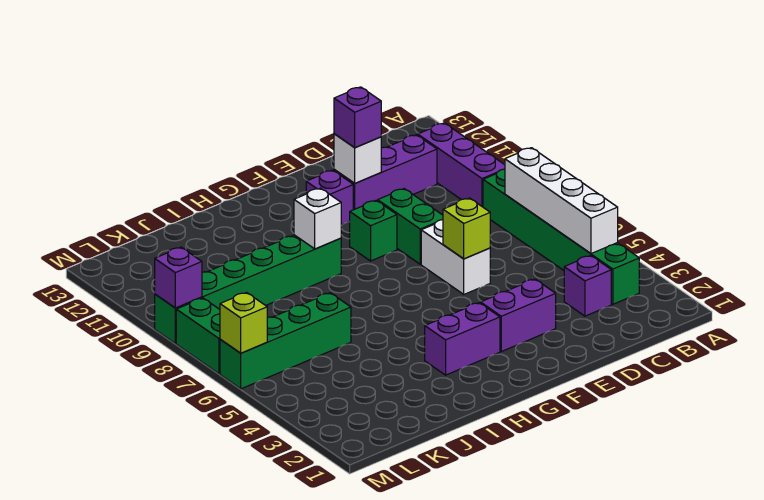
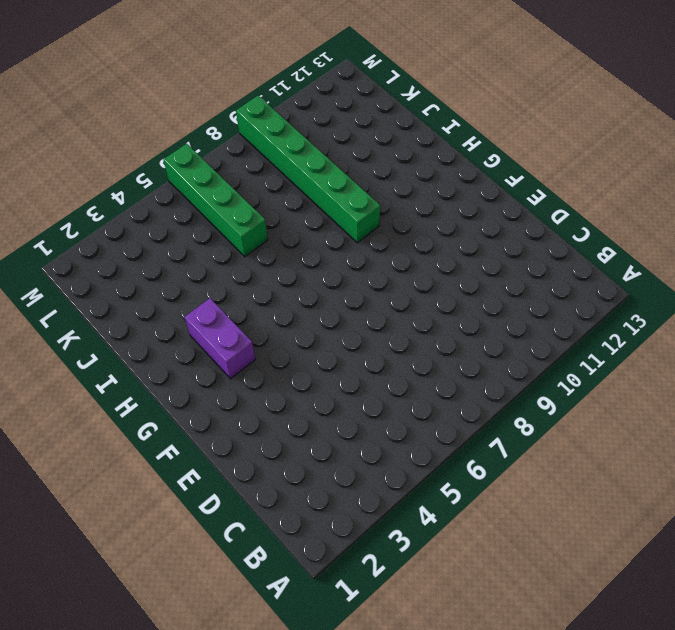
none -> green brick B3:B8 level 1
none -> purple brick B9:B11 level 1
none -> purple brick C3 level 1

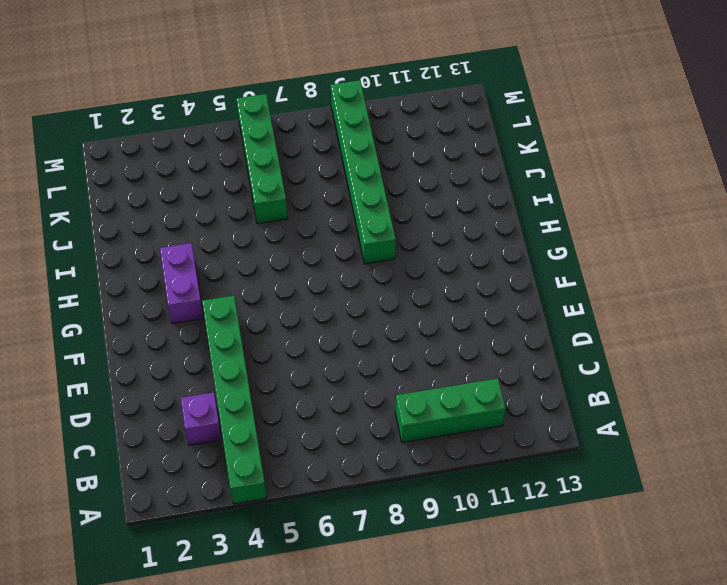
green brick A4:F4 level 1 -> green brick B3:B8 level 1
green brick B9:B11 level 1 -> purple brick B9:B11 level 1
none -> purple brick C11:E11 level 1
none -> purple brick E3:F3 level 1
none -> white brick E6:E7 level 1

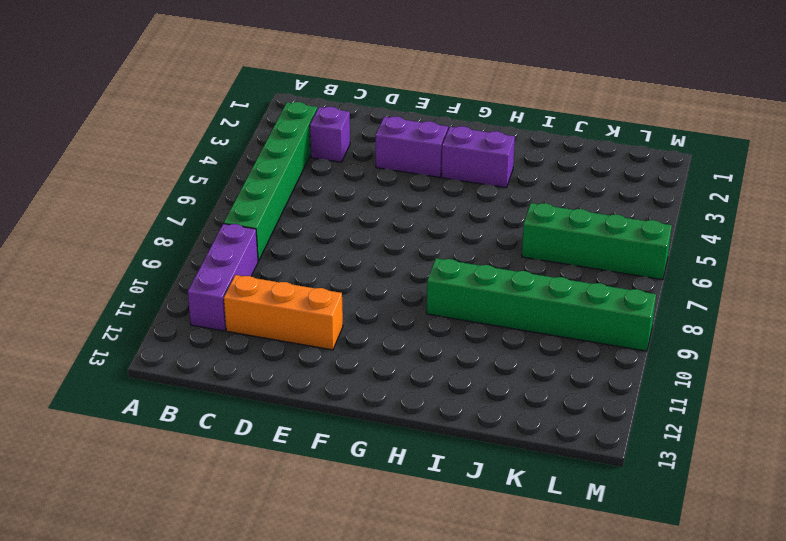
orange brick C11:E11 level 1 -> purple brick C11:E11 level 1
none -> white brick E6:E7 level 1
none -> green brick E8:E9 level 1
none -> green brick F9 level 1

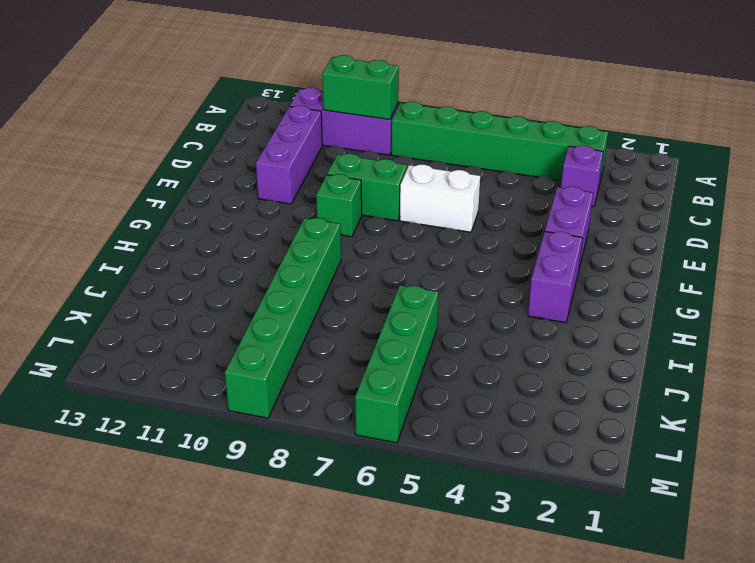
green brick B9:B10 level 2 -> green brick M7:M8 level 1
none -> purple brick F11 level 1
none -> white brick B4:B7 level 2
none -> lime brick E6 level 2

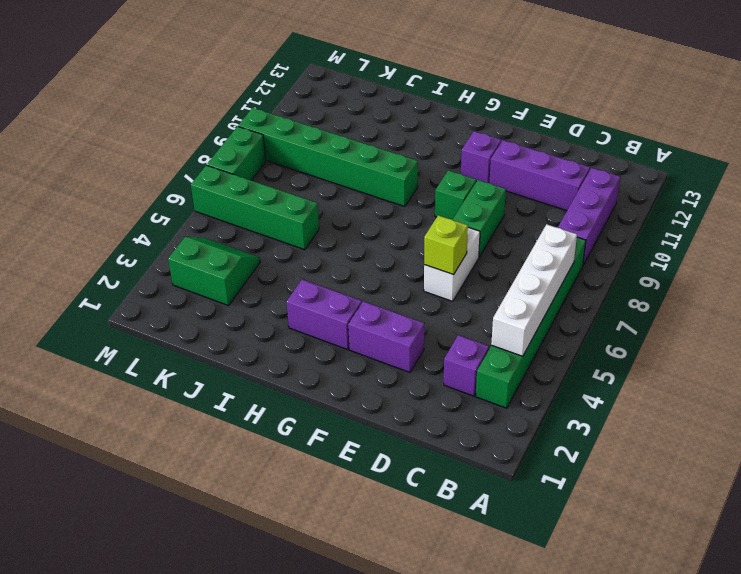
green slope K3:L4 level 1 top 3 -> none
none -> white brick E11 level 2
none -> white brick H9 level 2
none -> lime brick M6 level 2

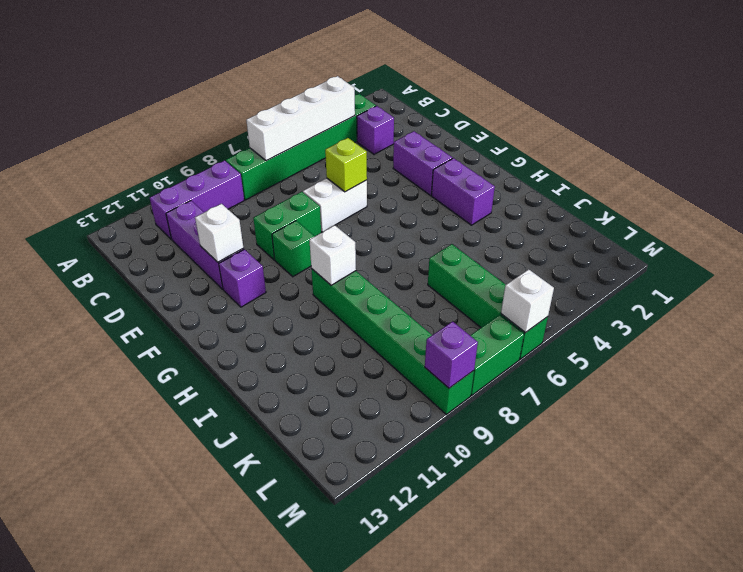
white brick M6 level 2 -> lime brick M6 level 2
none -> purple brick E11 level 3

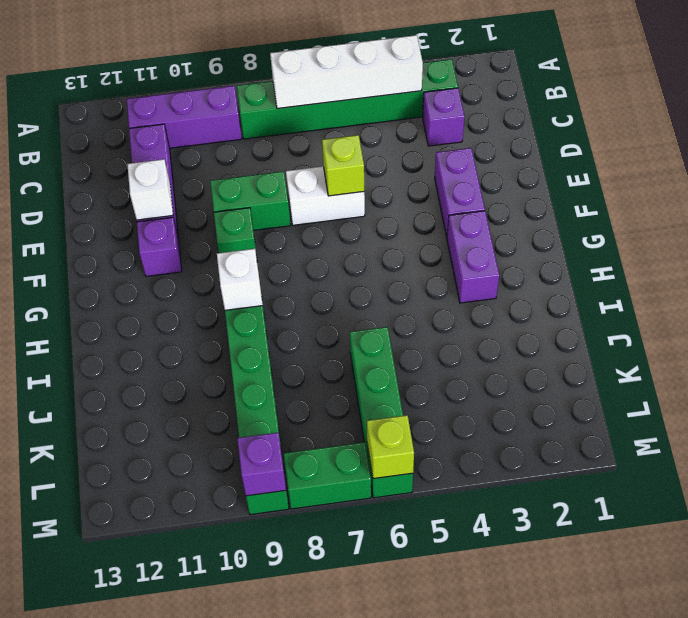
none -> purple brick E11 level 3

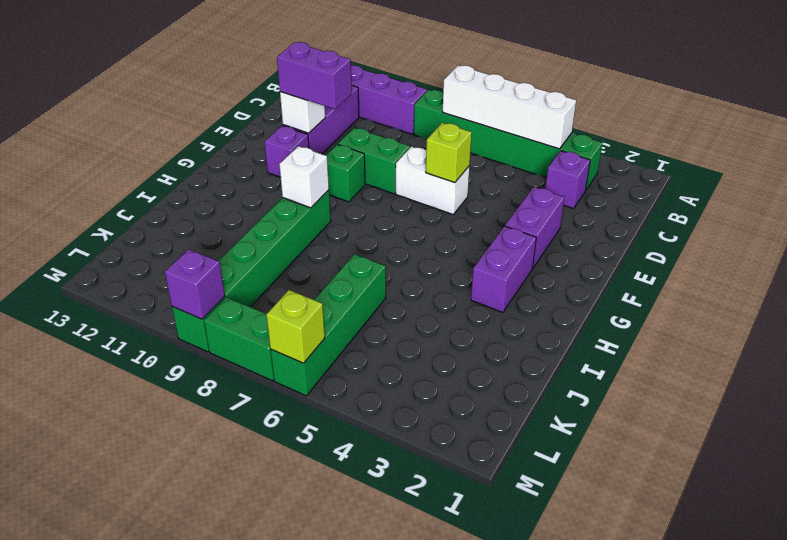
purple brick E10:E11 level 3 -> purple brick E11 level 3

